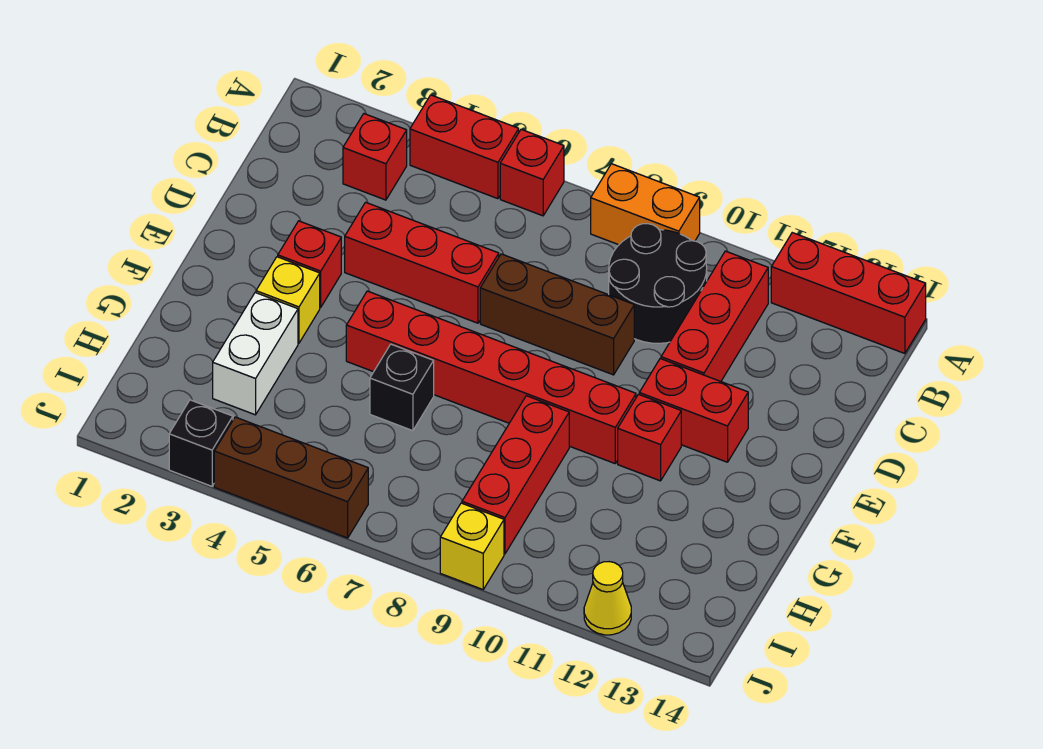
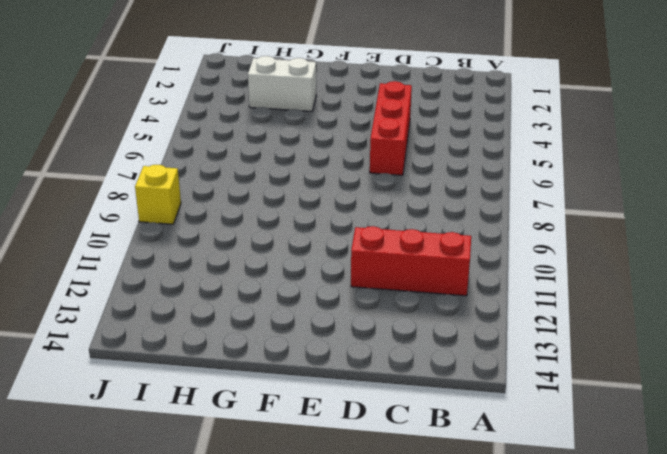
none -> red brick A4:A5 level 1
none -> red brick A6 level 1
none -> orange brick A8:A9 level 1

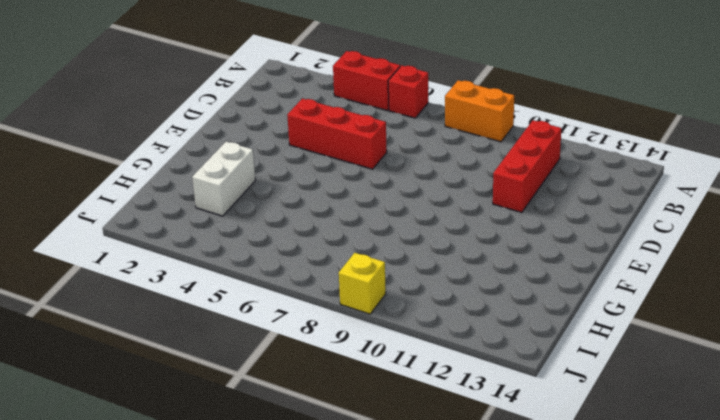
none -> red brick A12:A14 level 1
none -> red brick B3 level 1
none -> black round brick B9:C10 level 1

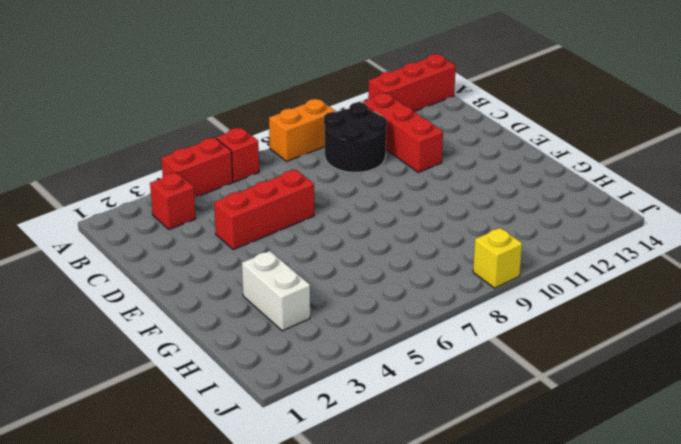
none -> brown brick D7:D9 level 1
none -> red brick E3 level 1
none -> red brick E11:E12 level 1

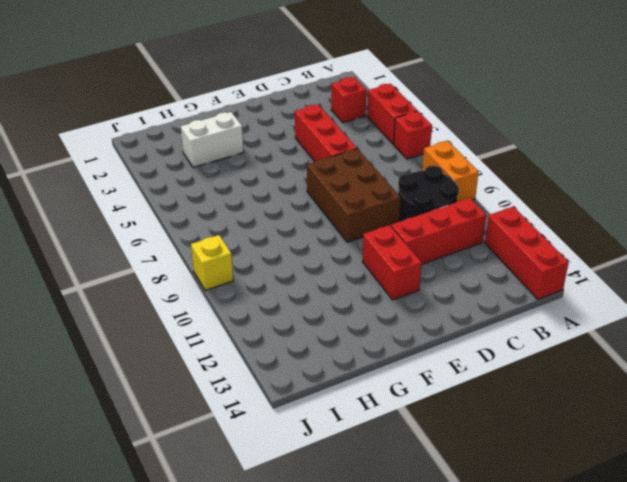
brown brick D7:E9 level 1 -> brown brick D7:D9 level 1
none -> red brick E3 level 1
none -> yellow brick F3 level 1
none -> red brick F5:F10 level 1

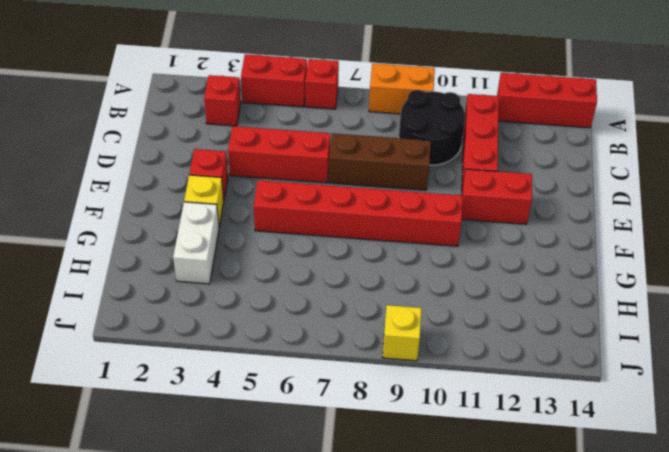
none -> red brick F11 level 1
none -> black brick G6 level 1
none -> red brick G9:I9 level 1

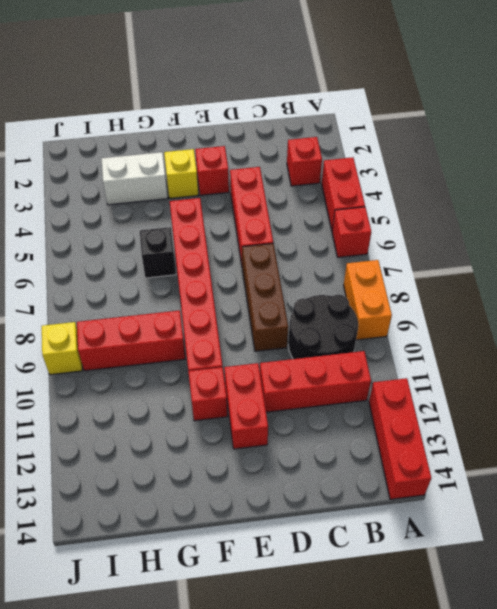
none -> black brick J3 level 1
none -> brown brick J4:J6 level 1
none -> yellow cone J12 level 1

